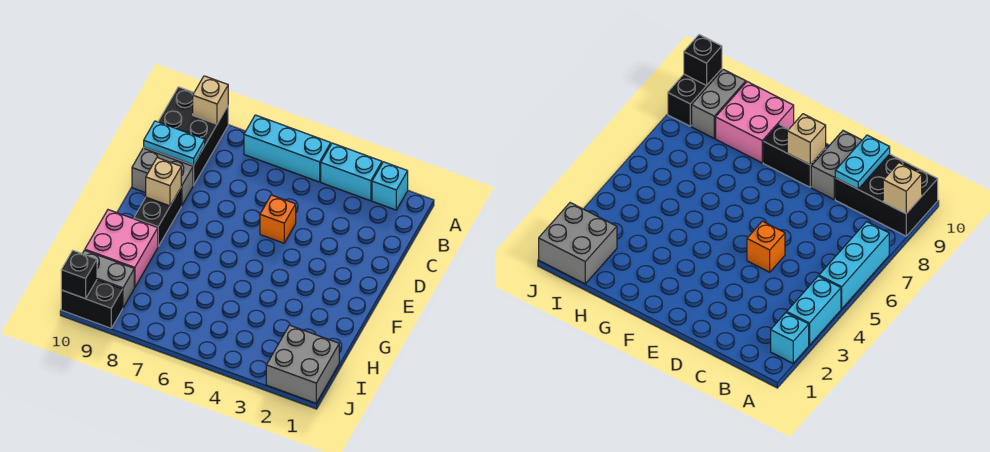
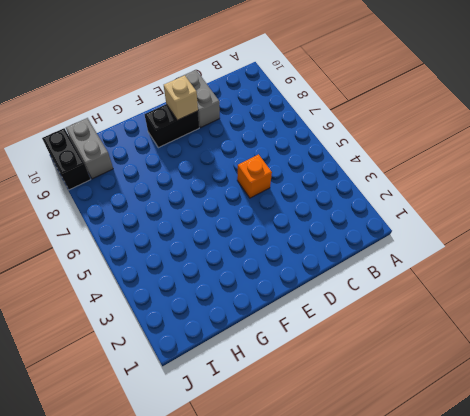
none -> cyan brick A2 level 1
none -> cyan brick A3:A4 level 1
none -> cyan brick A5:A7 level 1

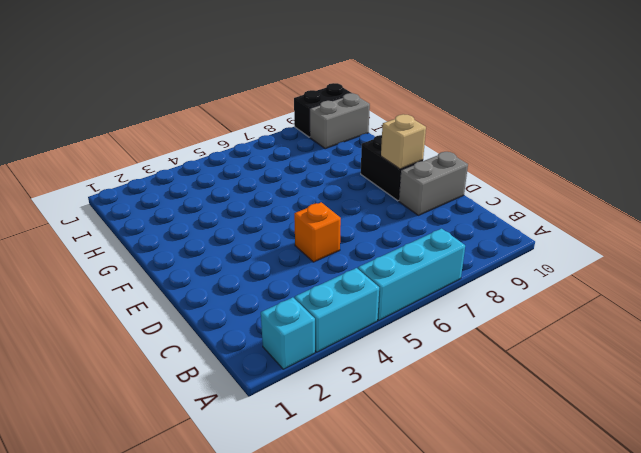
none -> black brick A9:C10 level 1
none -> pink brick G9:H10 level 1
none -> grey brick I1:J2 level 1

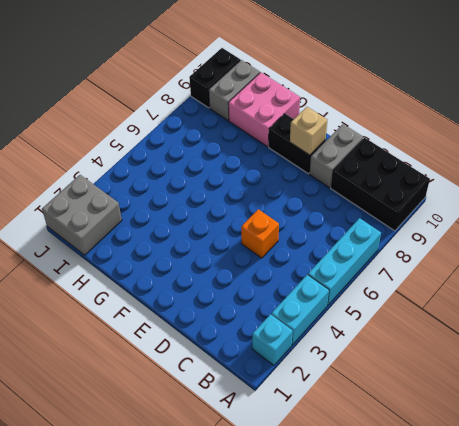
none -> tan brick A9 level 2
none -> cyan plate C9:C10 level 2
none -> black brick J10 level 2

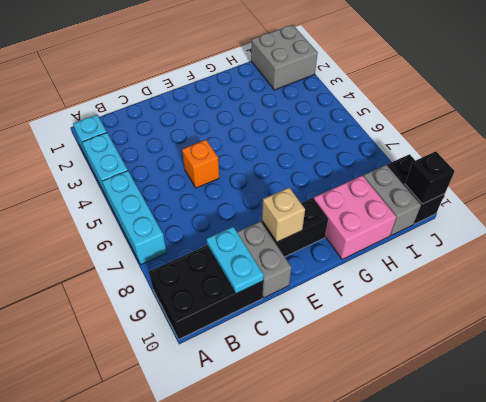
none -> tan brick A9 level 2

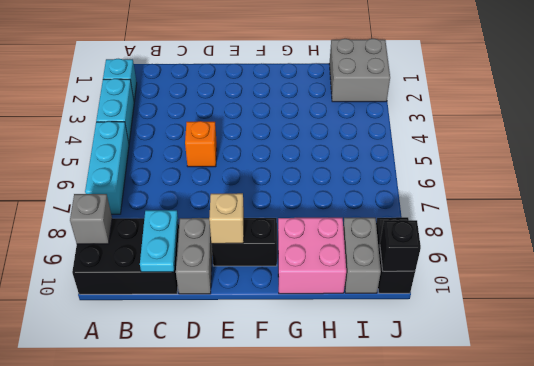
grey brick A9 level 2 -> tan brick A9 level 2

